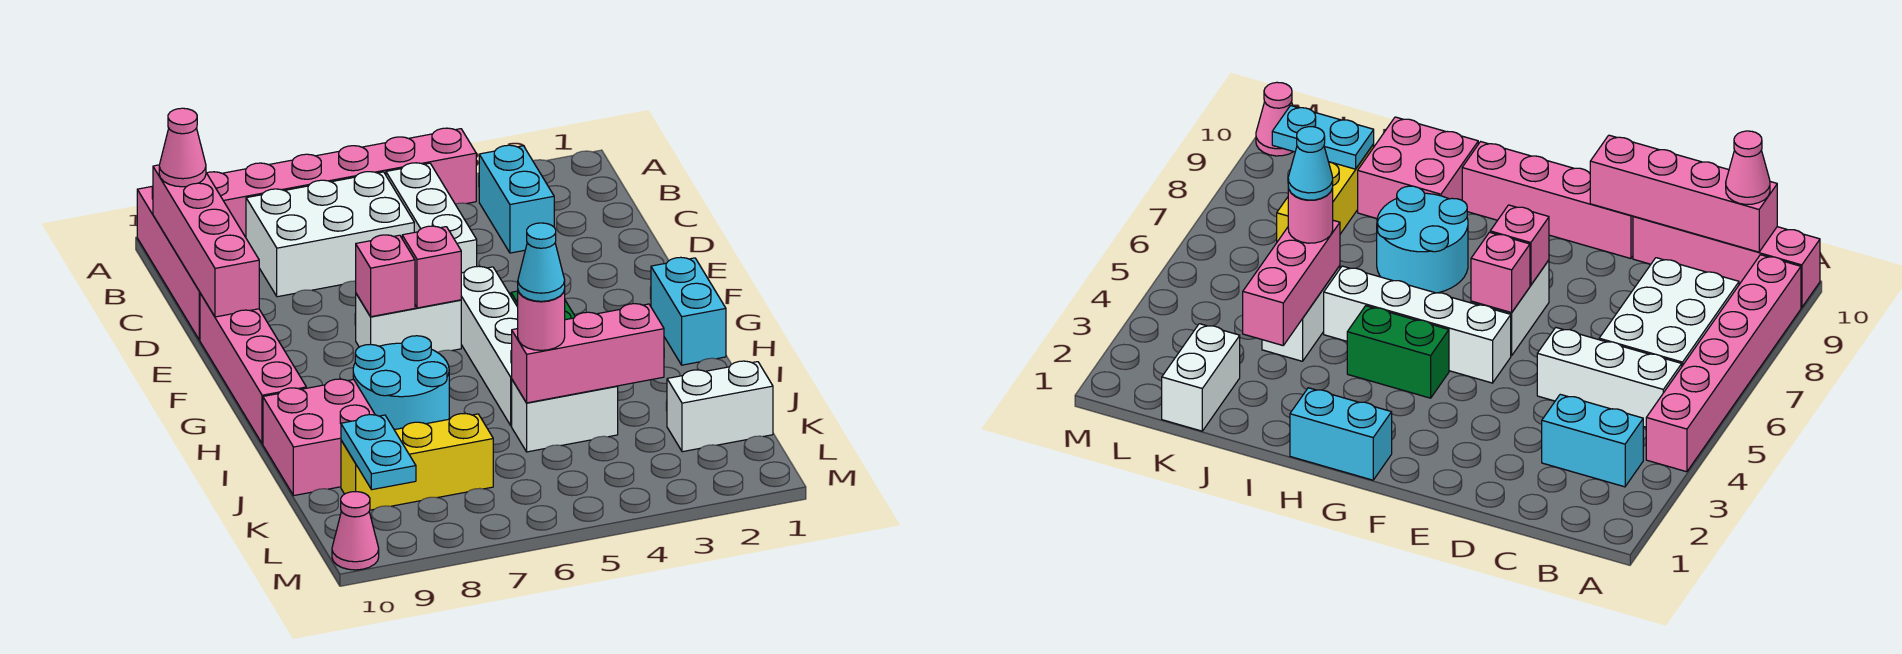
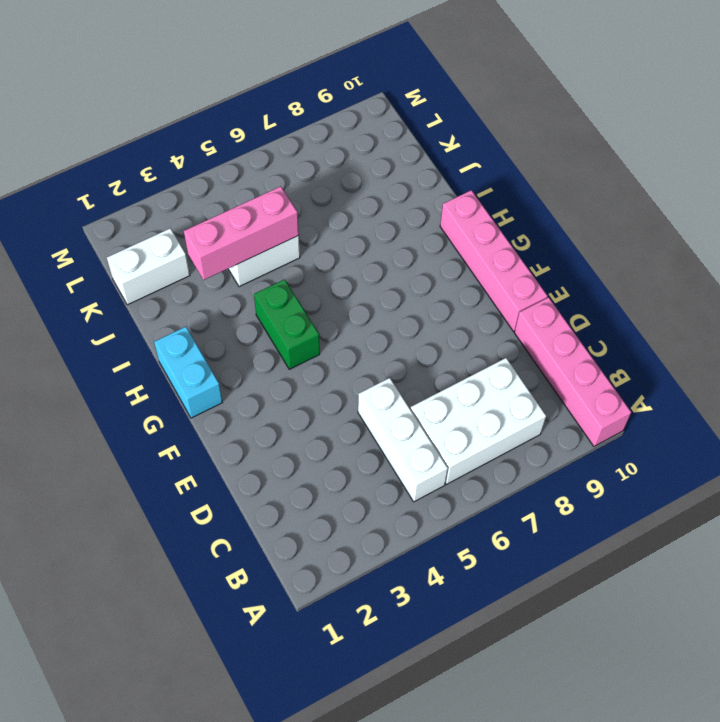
none -> pink brick A4:A9 level 1
none -> cyan brick B3:C3 level 1
none -> white brick F5:I5 level 1

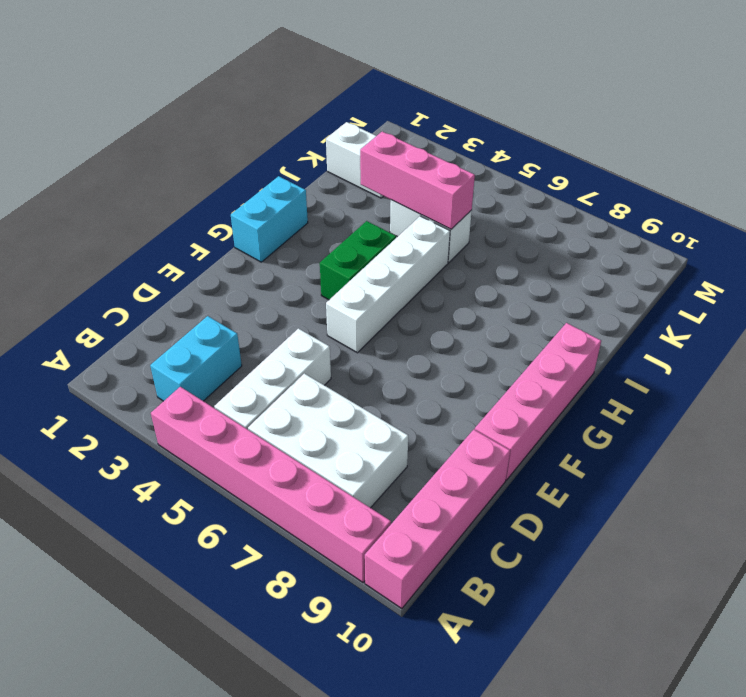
none -> white brick F6:F7 level 1
none -> cyan round brick H7:I8 level 1
none -> pink brick I9:J10 level 1

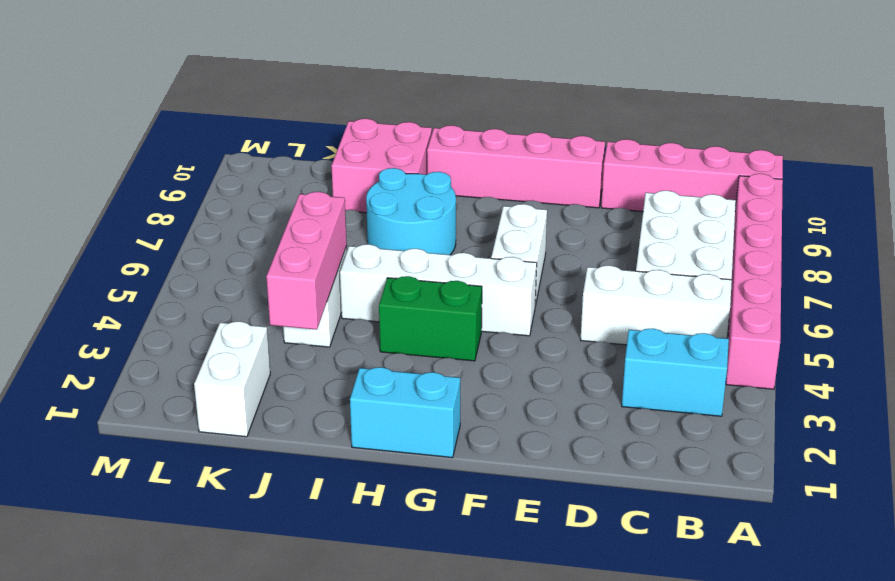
none -> yellow brick K7:K9 level 1
none -> pink cone M10 level 1
none -> pink brick B10:E10 level 2

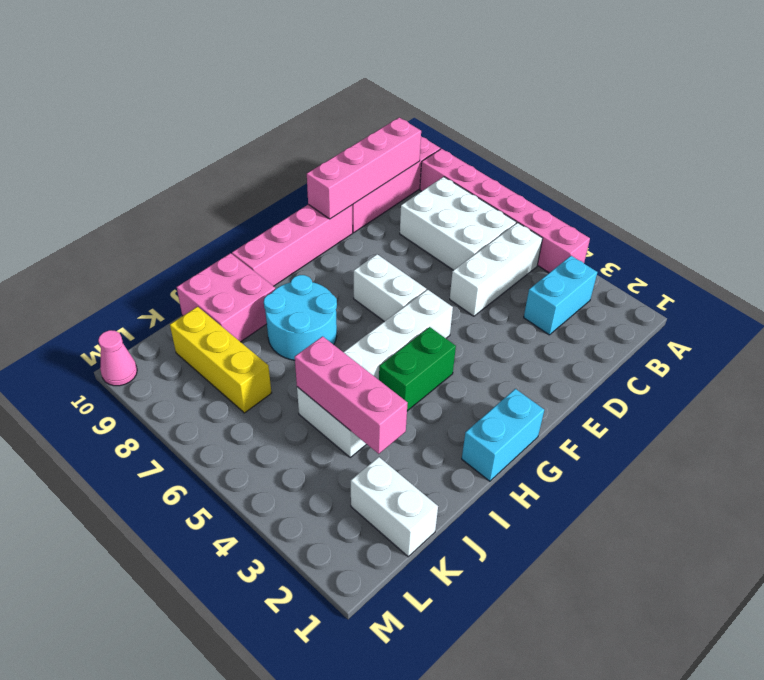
none -> pink brick F6 level 2
none -> pink brick F7 level 2
none -> cyan plate K9:L9 level 2

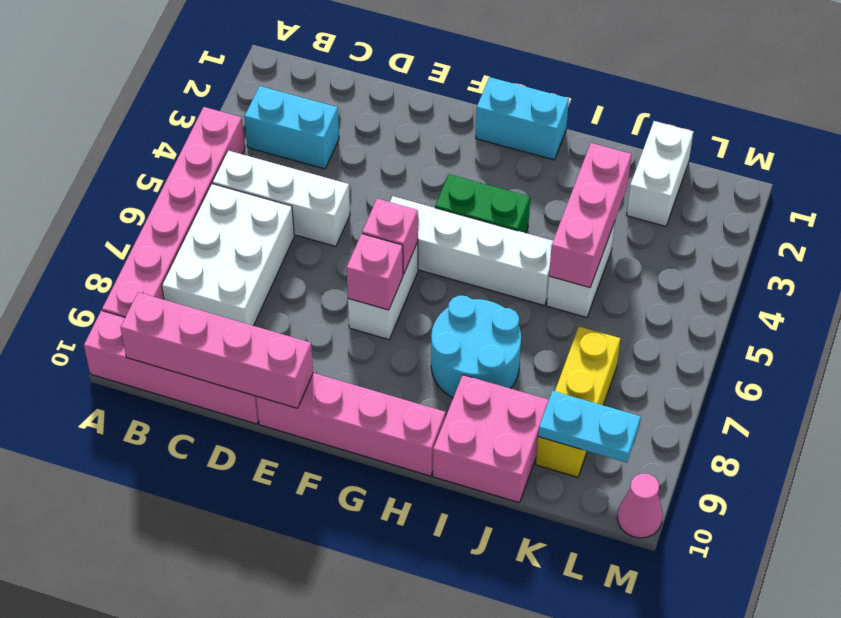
none -> pink cone B10 level 3
none -> pink round brick J5 level 3
none -> cyan cone J5 level 4

